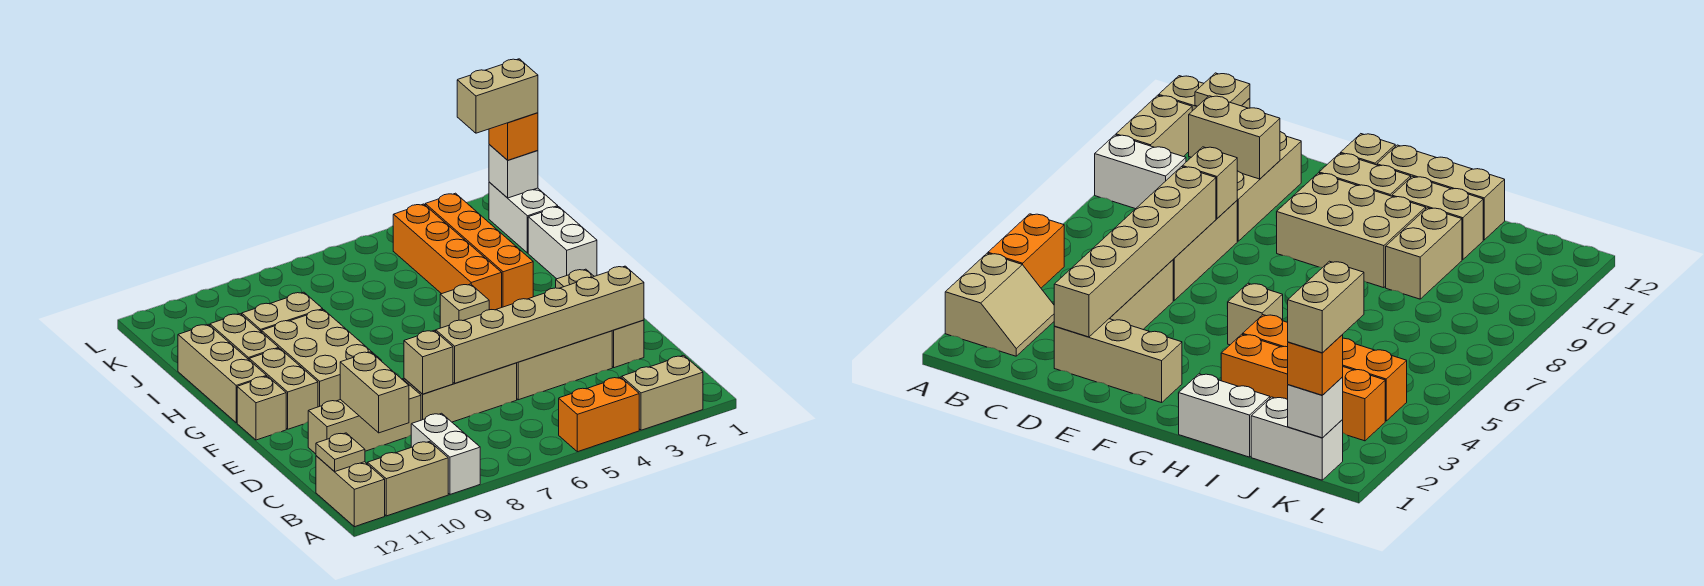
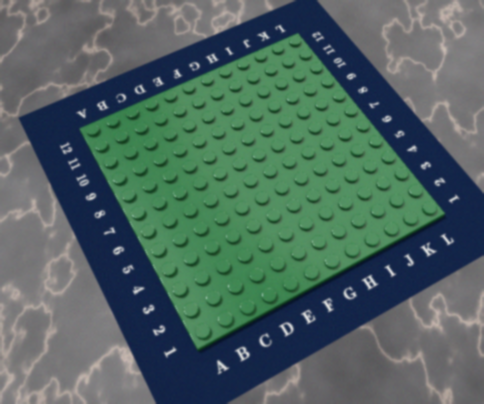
none -> tan slope A2:B3 level 1 top A
none -> orange brick A4:A5 level 1
none -> white brick A9:B9 level 1

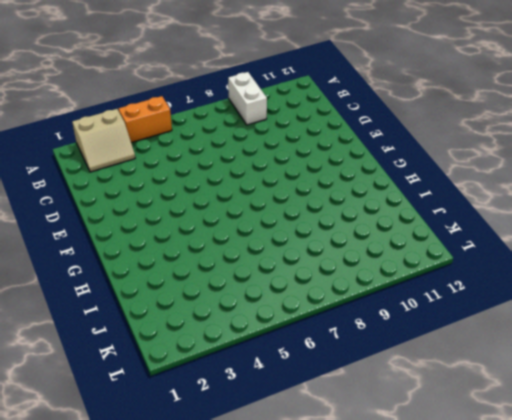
none -> tan brick A10:A11 level 1
none -> tan brick A12:B12 level 1
none -> tan brick D2:F2 level 1

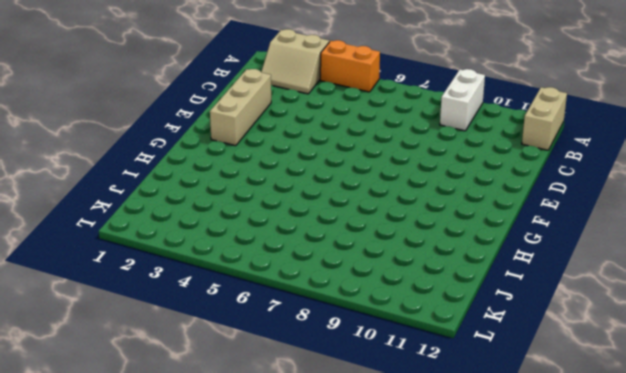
none -> tan brick A10:A11 level 1
none -> tan brick D3:D5 level 1
none -> tan brick D6:D8 level 1

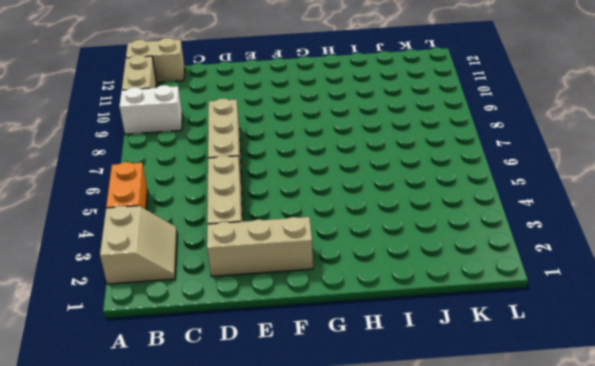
none -> tan brick D9:D11 level 1
none -> tan brick F9:H10 level 1
none -> tan brick F11:G11 level 1

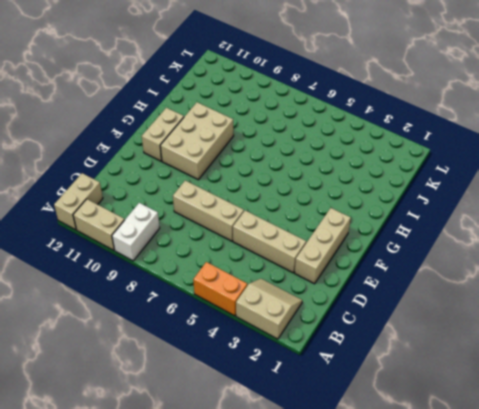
none -> tan brick D9:D11 level 1
none -> tan brick F12 level 1
none -> tan brick G5 level 1

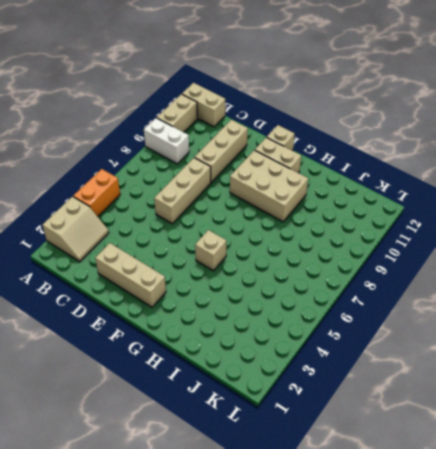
none -> tan brick D3:D5 level 1
none -> tan brick G12:I12 level 1
none -> white brick H1:I1 level 1

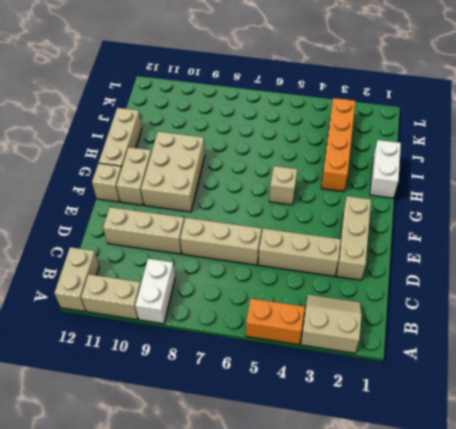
none -> orange brick H4:K4 level 1
none -> tan brick H11:I11 level 1
none -> tan brick I9:I10 level 1

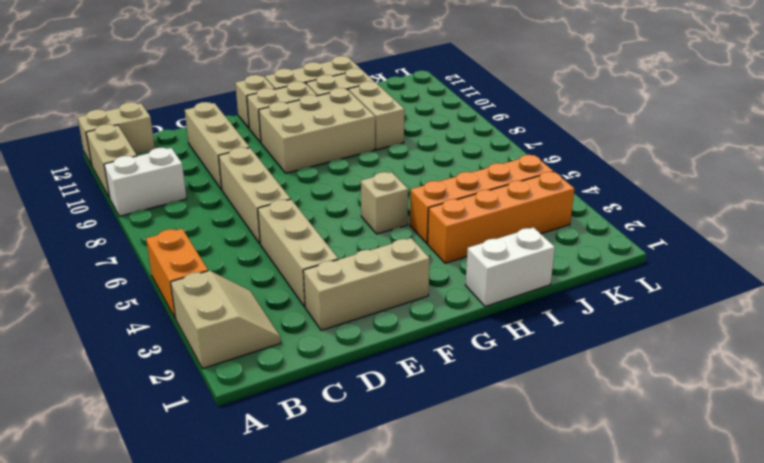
none -> white brick J1:K1 level 1
none -> tan plate B12 level 2
none -> tan brick C10:D10 level 2

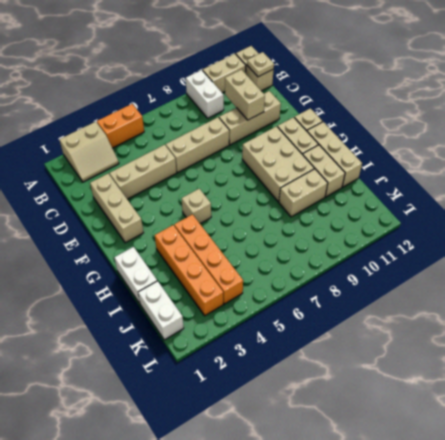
none -> tan brick D2:D7 level 2
none -> tan brick D8 level 2
none -> white brick K1 level 2

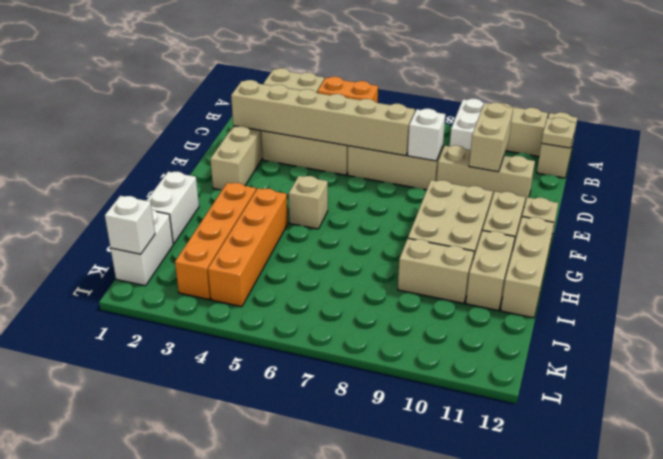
white brick D8 level 2 -> tan brick D8 level 2
none -> orange brick K1 level 3
none -> tan brick K1:K2 level 4

